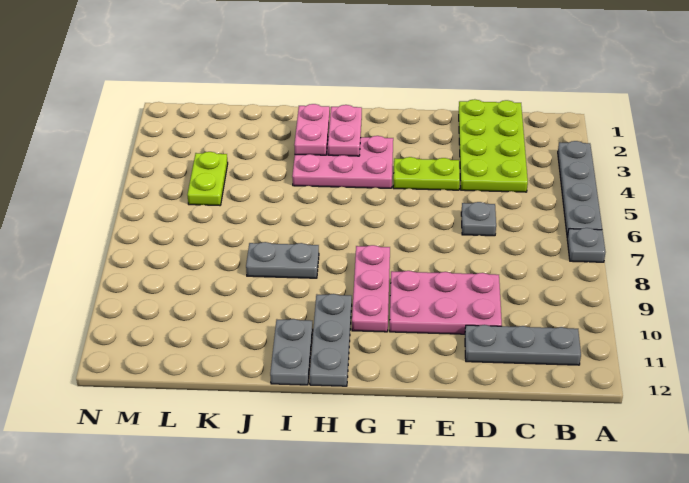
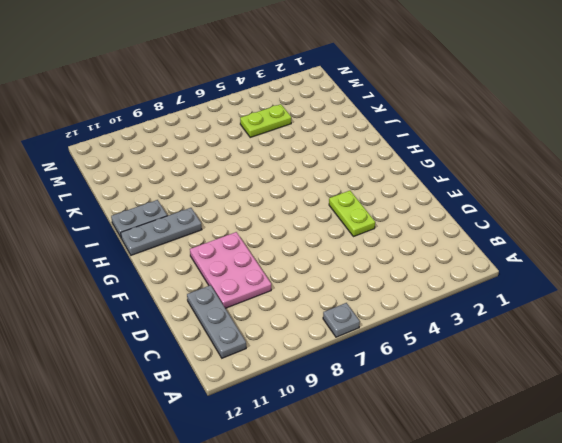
none -> grey plate A3:A6 level 1
none -> lime plate C1:D4 level 1
none -> grey plate D6 level 1

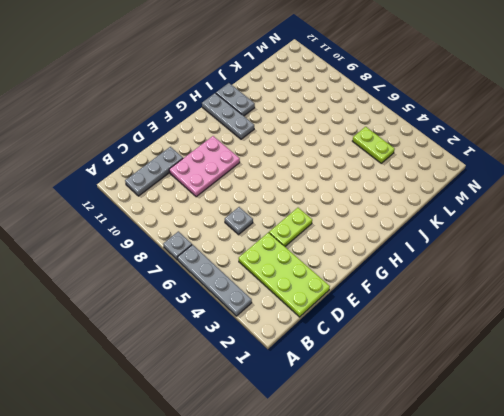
none -> pink plate G3:I4 level 1
none -> pink plate G8:G10 level 1
none -> grey plate I8:J8 level 1

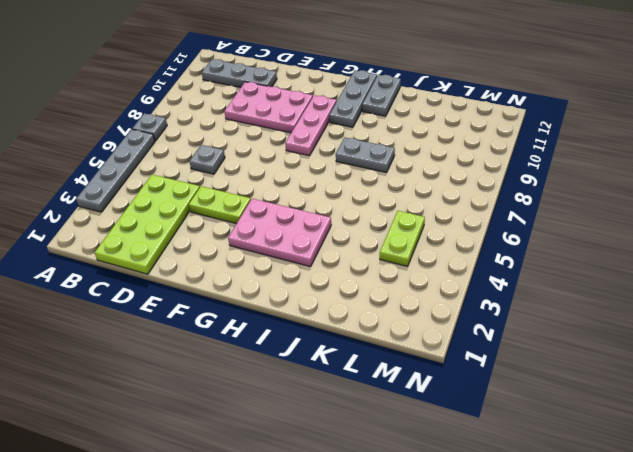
none -> pink plate H2:H3 level 2
none -> pink plate I2:I3 level 2

